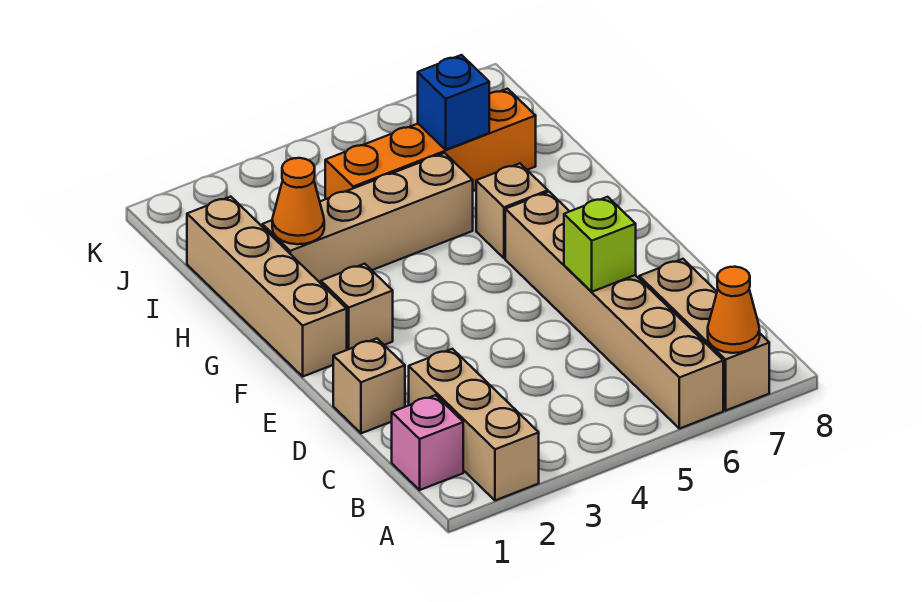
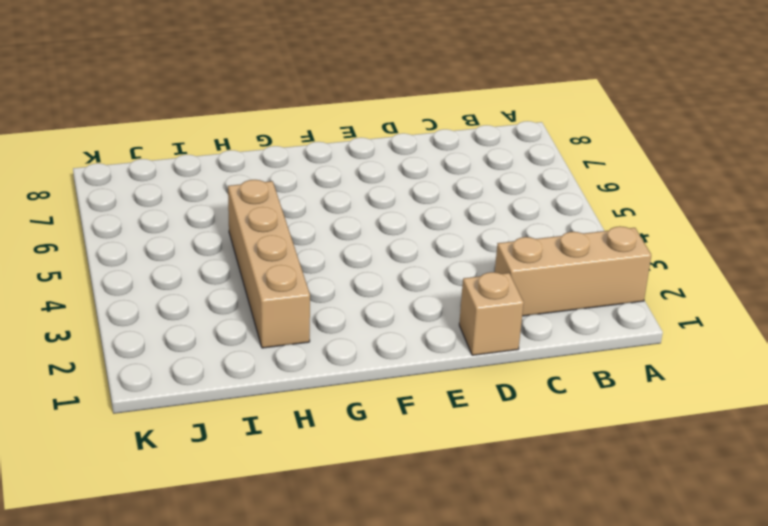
none -> tan brick A6:F6 level 1
none -> tan brick A7:C7 level 1
none -> pink brick B1 level 1

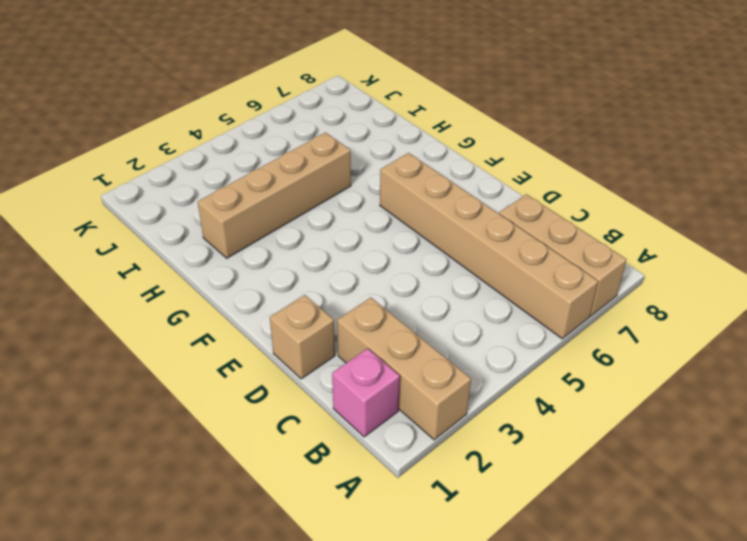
none -> tan brick F1:I1 level 1
none -> tan brick F2 level 1
none -> tan brick G6 level 1

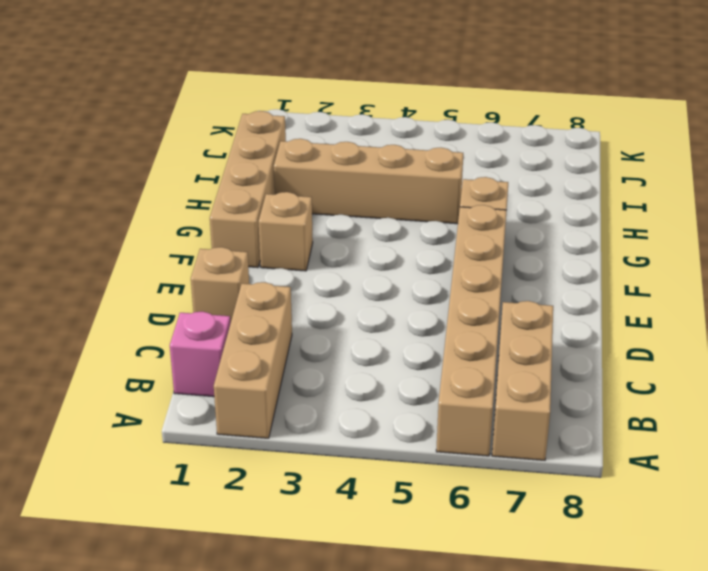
none -> orange brick I4:I7 level 1
none -> orange cone A7 level 2
none -> lime brick D6 level 2

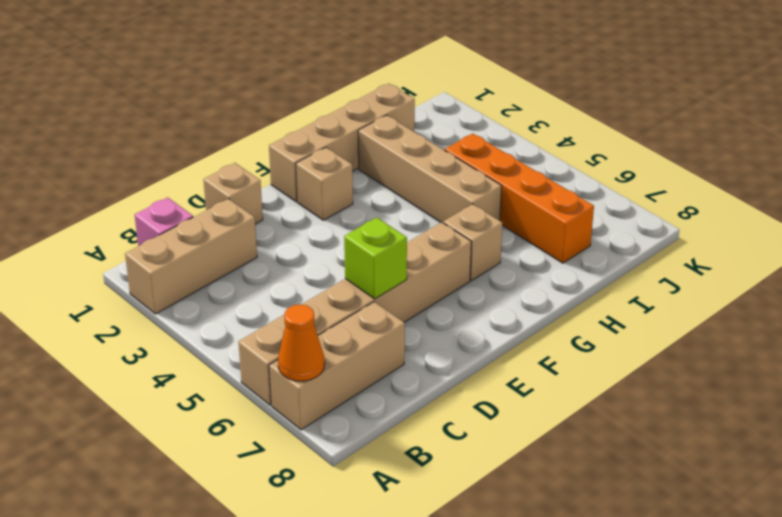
none -> orange cone H2 level 2
none -> blue brick I6 level 2

